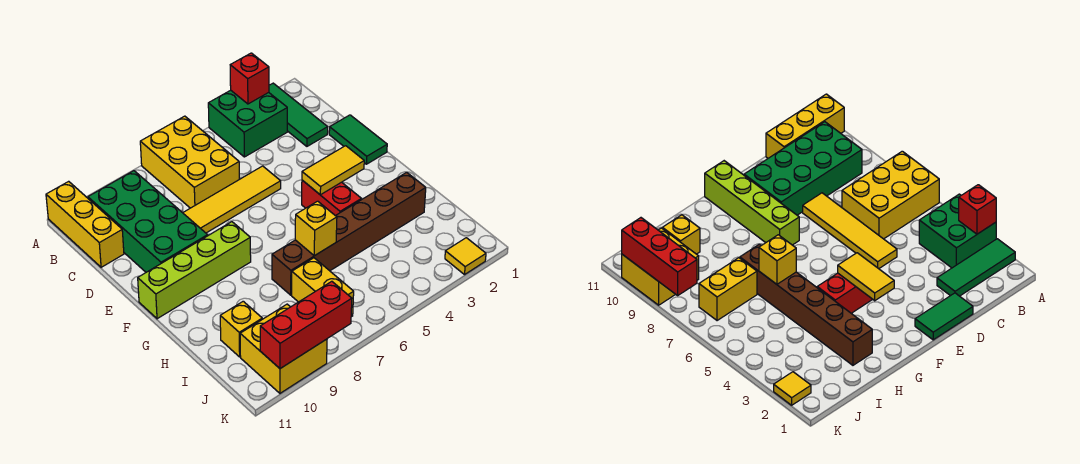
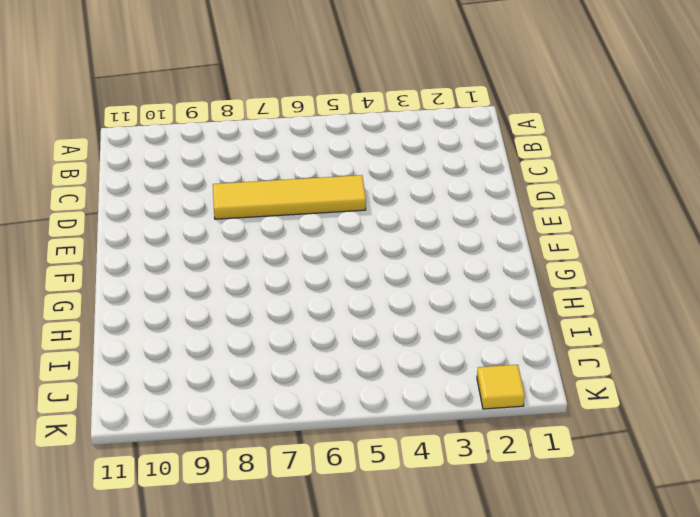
none -> green tile A2:C2 level 1
none -> green brick A3:B4 level 1
none -> yellow brick A6:C7 level 1

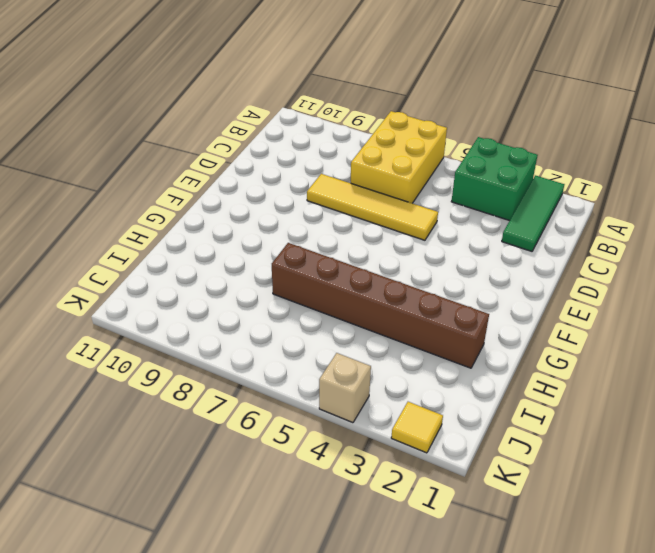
tan brick K4 level 1 -> none
none -> yellow brick A11:C11 level 1
none -> green brick B9:E10 level 1
none -> green tile D1:E1 level 1

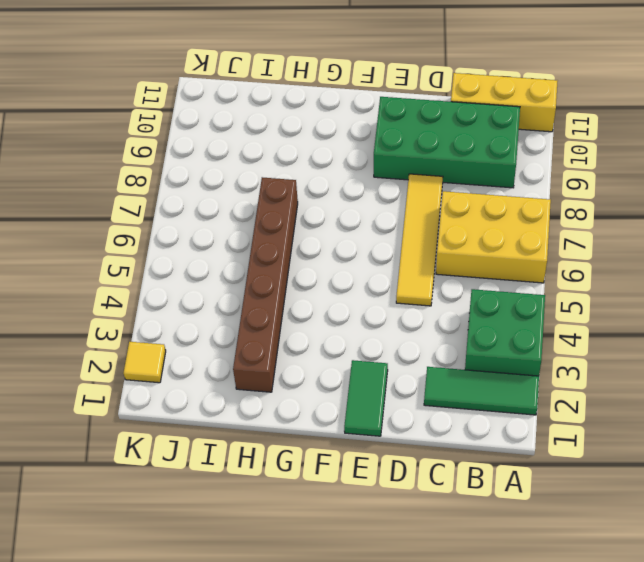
green tile E1:E2 level 1 -> green tile D1:E1 level 1
none -> red brick F4:G4 level 1
none -> lime brick F8:F11 level 1
none -> yellow brick I7:J7 level 1

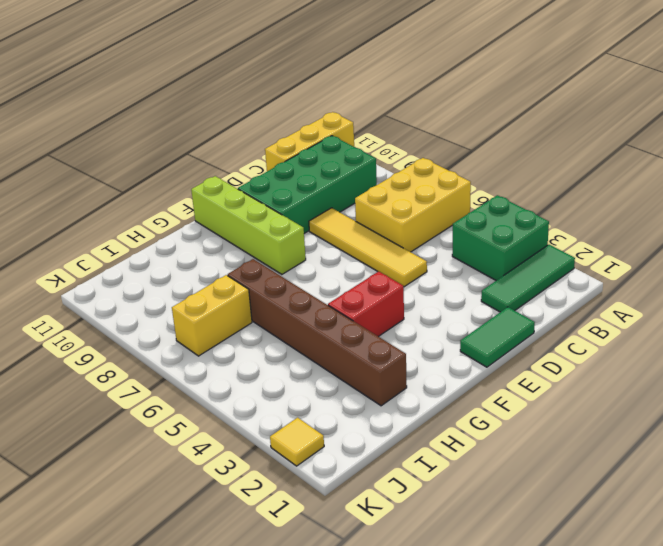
none -> yellow brick I10 level 1
none -> yellow brick J9:K10 level 1
none -> red brick A3 level 2

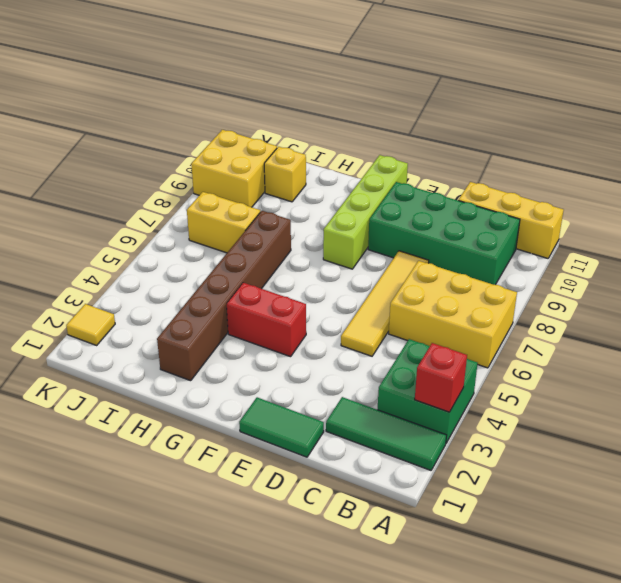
none -> yellow tile F3:F4 level 2
none -> yellow brick H6 level 2
none -> red brick K8:K10 level 2

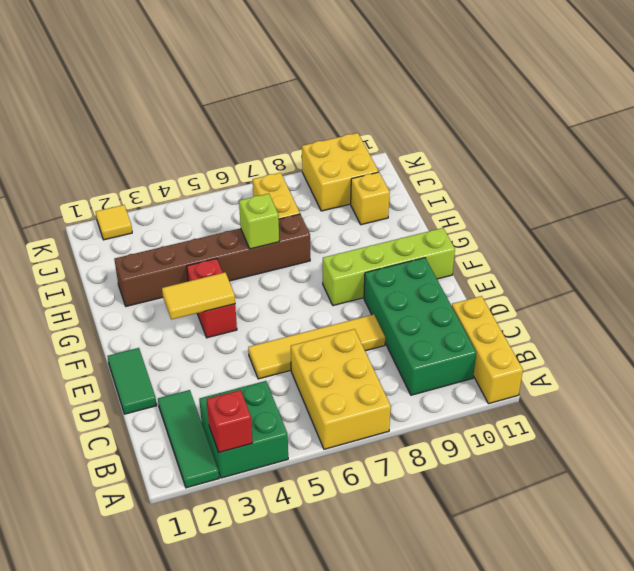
lime brick H6 level 2 -> yellow brick H6 level 2
none -> red brick K8:K10 level 2

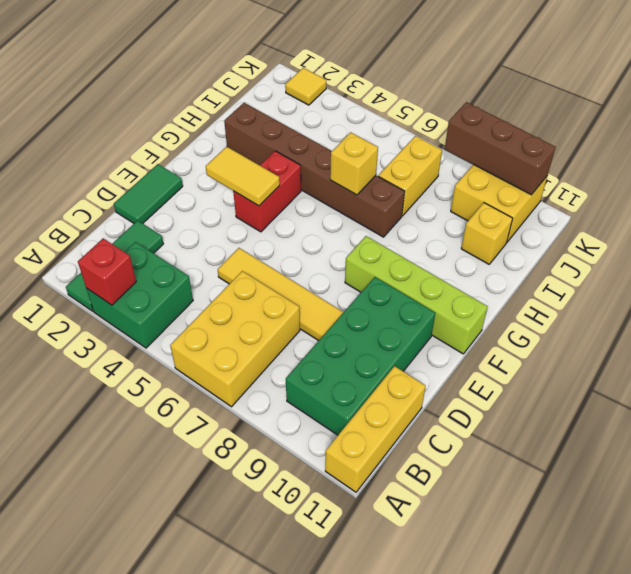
brown brick K8:K10 level 2 -> red brick K8:K10 level 2

